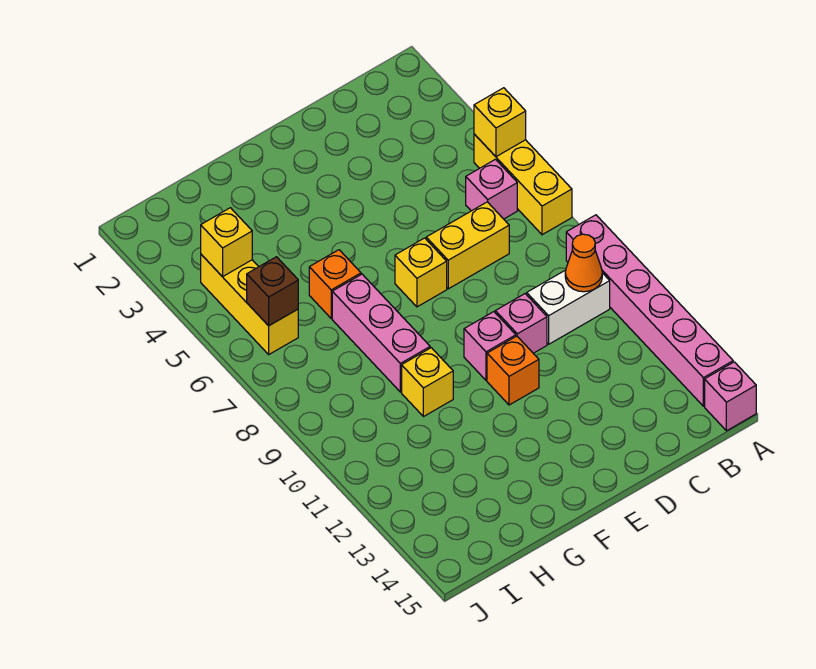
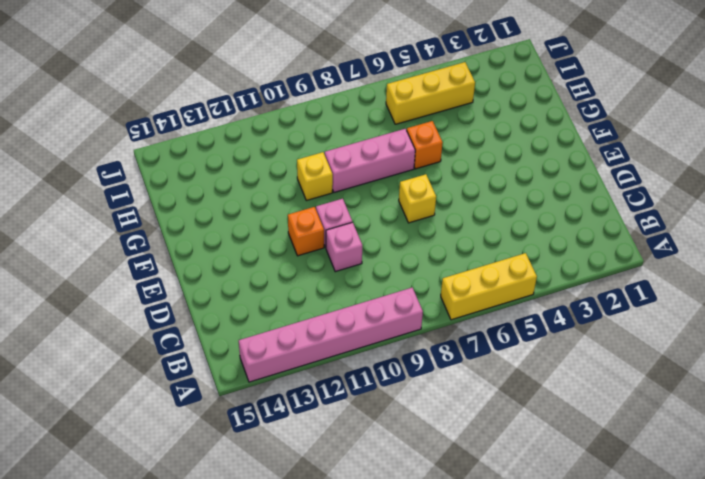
none -> pink brick A15 level 1
none -> pink brick B6 level 1
none -> white brick B10:C10 level 1

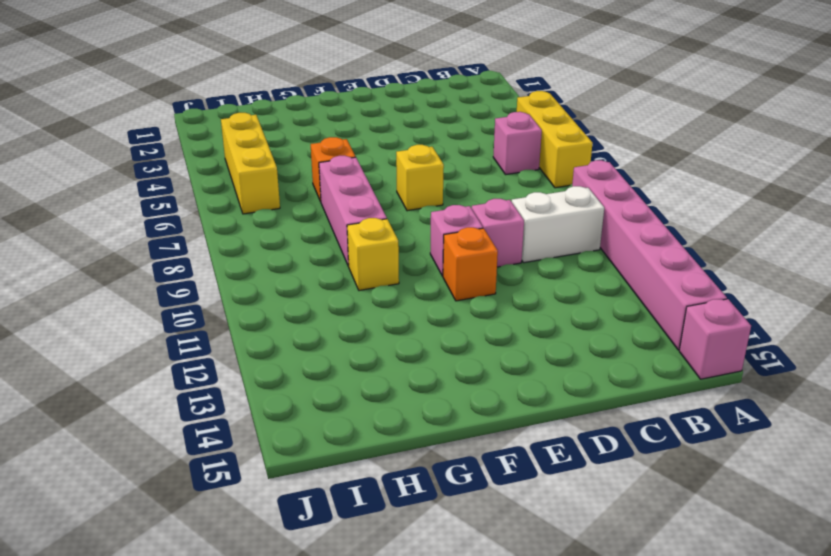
none -> yellow brick C7:D7 level 1
none -> yellow brick A5 level 2
none -> orange cone B10 level 2

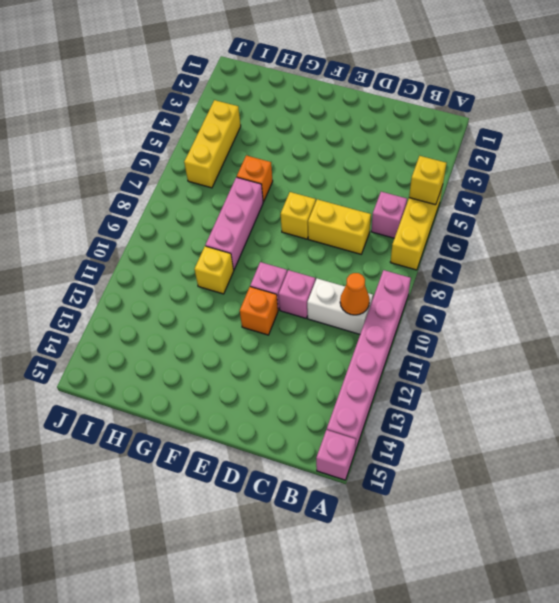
none -> yellow brick I4 level 2
none -> brown brick I6 level 2

